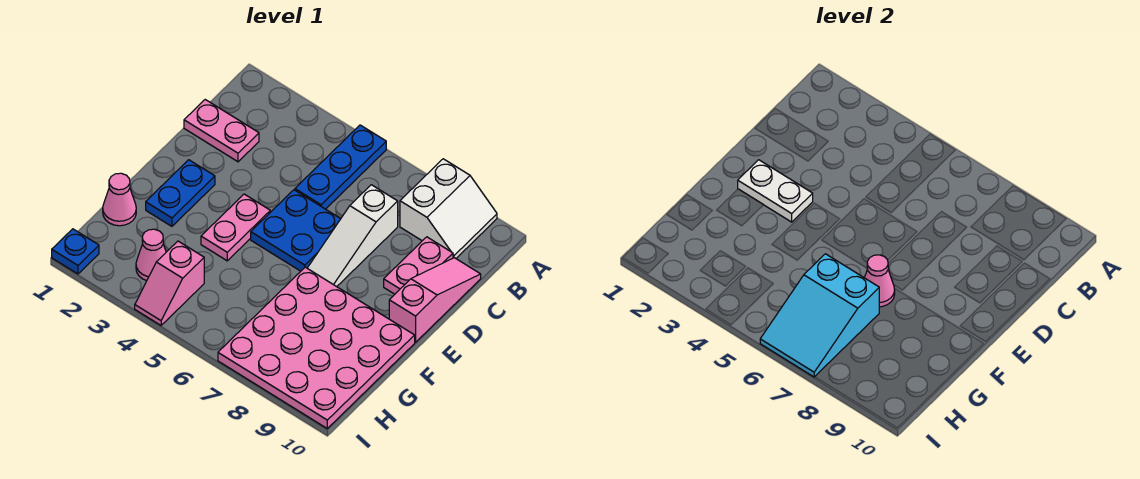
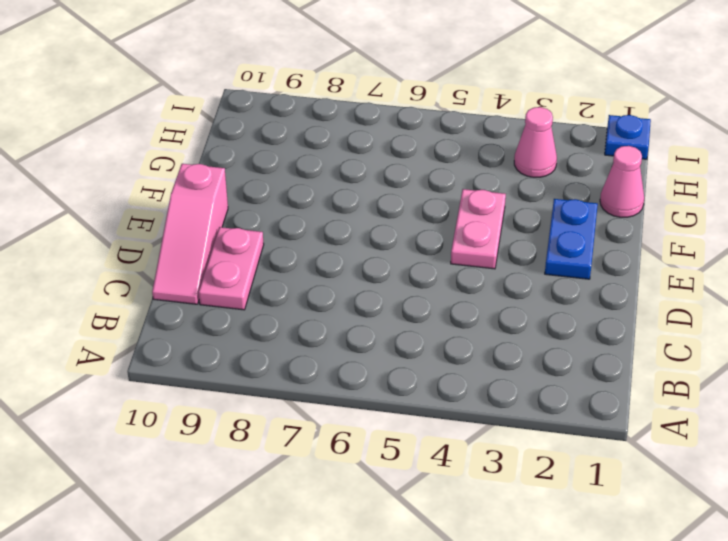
none -> blue plate A5:C5 level 1
none -> white slope A8:B9 level 1 top 8
none -> pink plate C1:C2 level 1

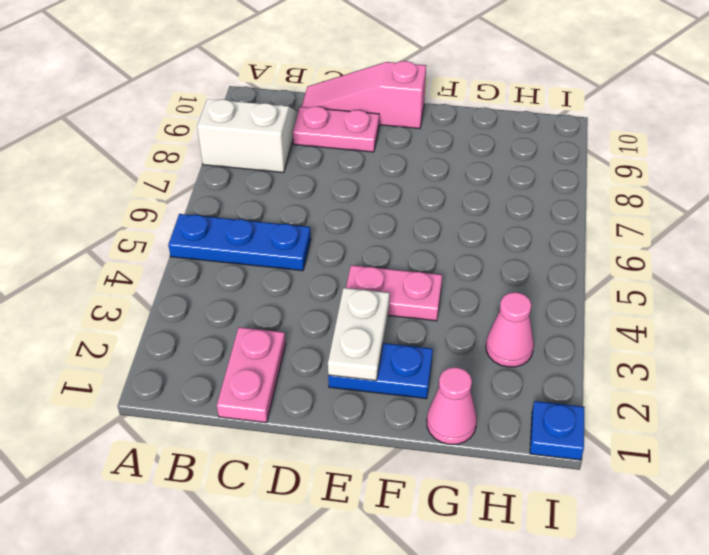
none -> white slope C7:E7 level 1 top C
none -> blue plate D5:E6 level 1
none -> pink plate F7:I10 level 1

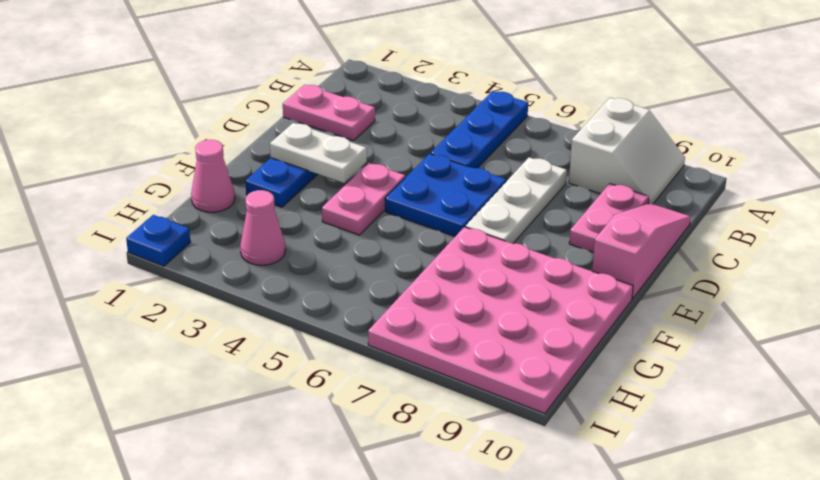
white plate C7:E7 level 1 -> white slope C7:E7 level 1 top C
none -> pink slope H4:I4 level 1 top H
none -> pink cone F7 level 2
none -> cyan slope G6:I7 level 2 top G

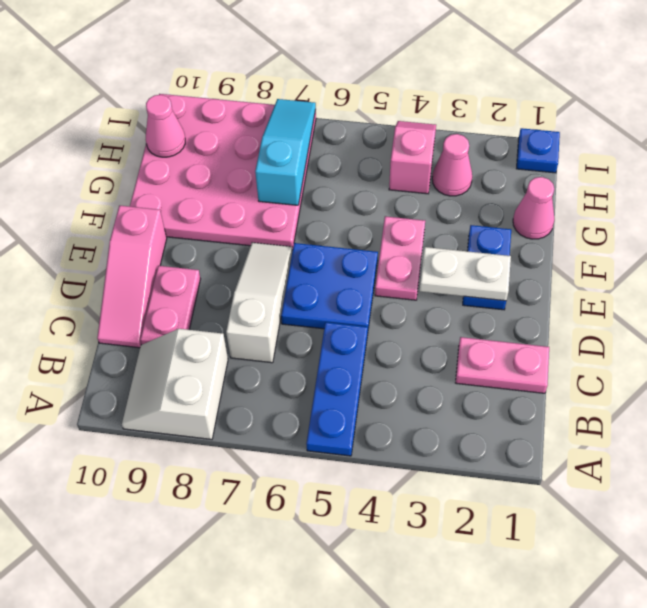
cyan slope G7:I7 level 2 top G -> cyan slope G6:I7 level 2 top G
pink cone H10 level 2 -> pink cone F7 level 2

